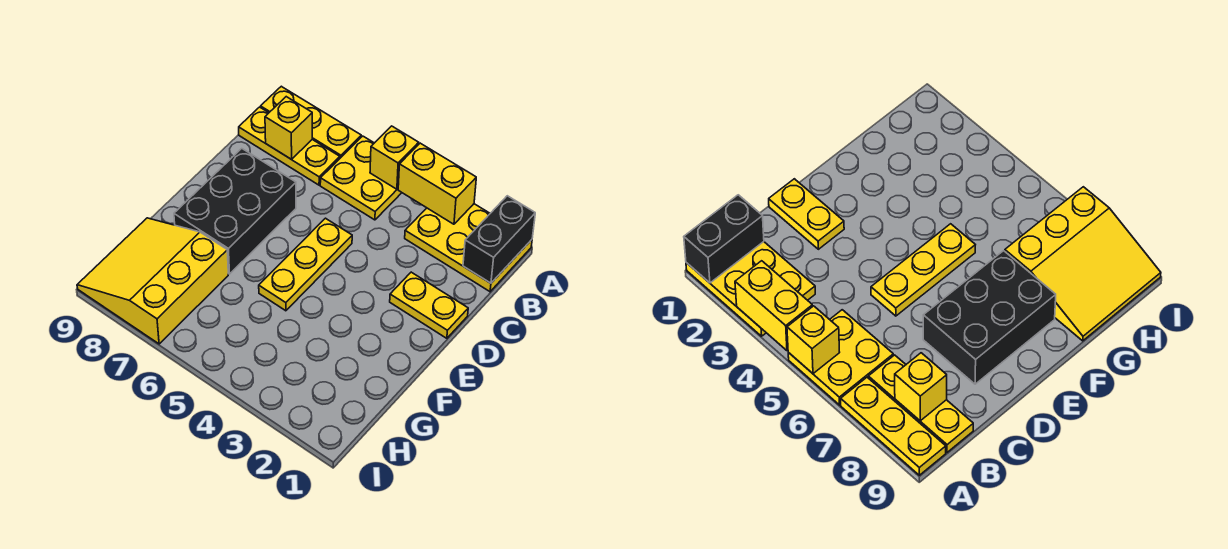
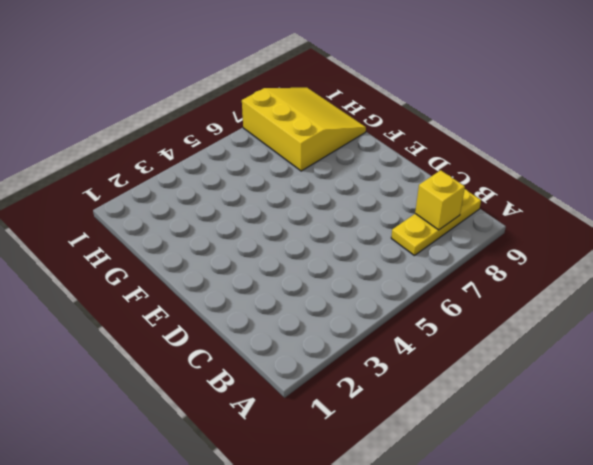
none -> yellow plate A1:B3 level 1
none -> yellow plate A5:B6 level 1
none -> yellow plate A7:A9 level 1

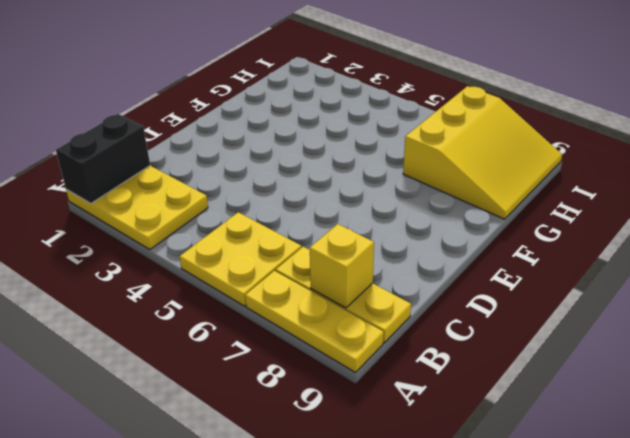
none -> yellow plate D1:D2 level 1
none -> yellow plate D5:F5 level 1
none -> black brick D7:F8 level 1

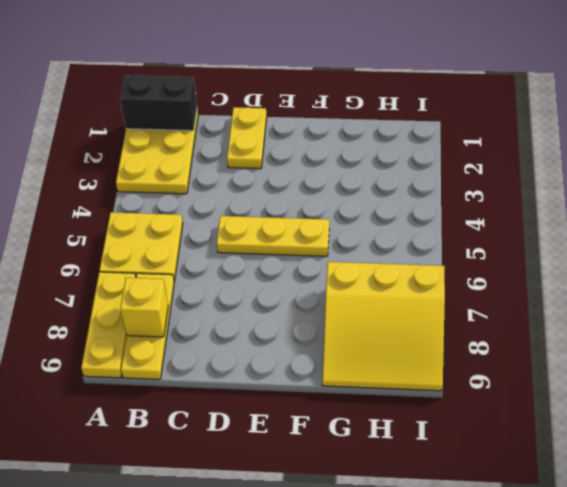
none -> black brick D7:F8 level 1
none -> yellow brick A3:A4 level 2
none -> yellow brick A5 level 2

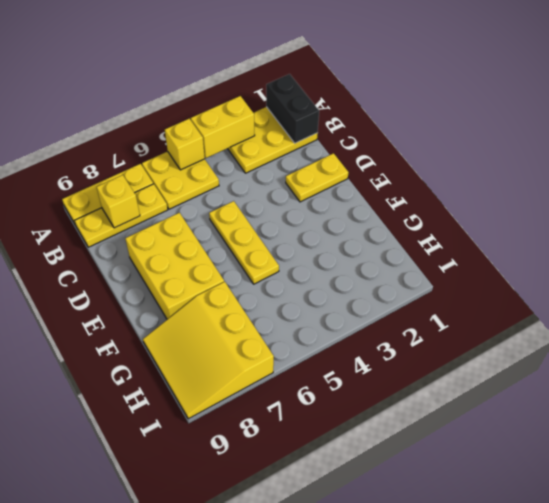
yellow brick D7:F8 level 1 -> black brick D7:F8 level 1

